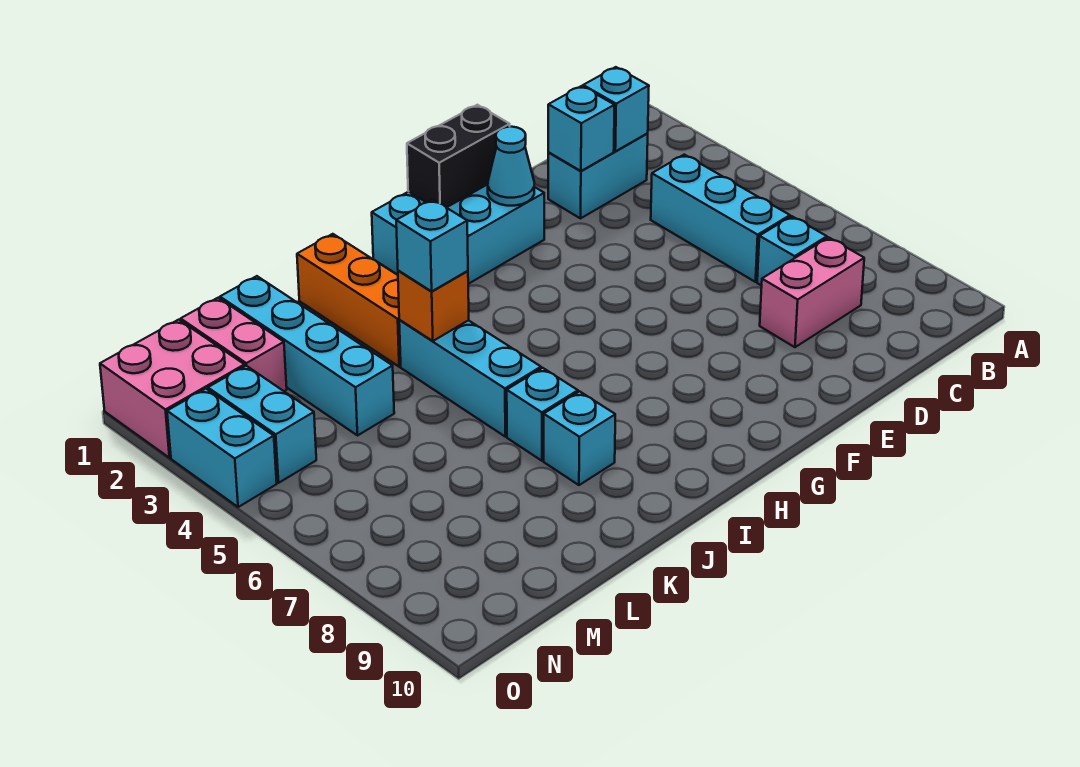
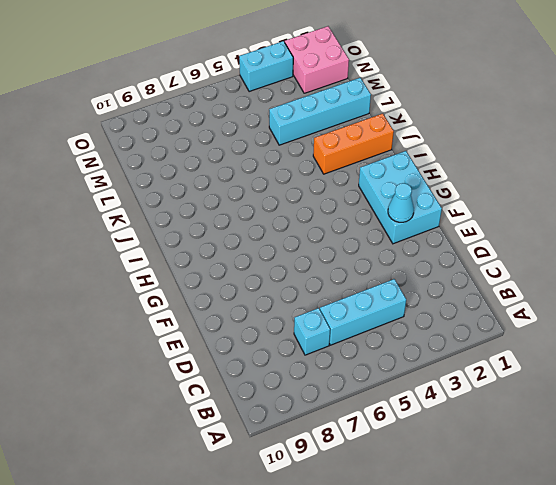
none -> cyan brick C2:D2 level 1
none -> pink brick C8:D8 level 1
none -> cyan brick J4:J6 level 1

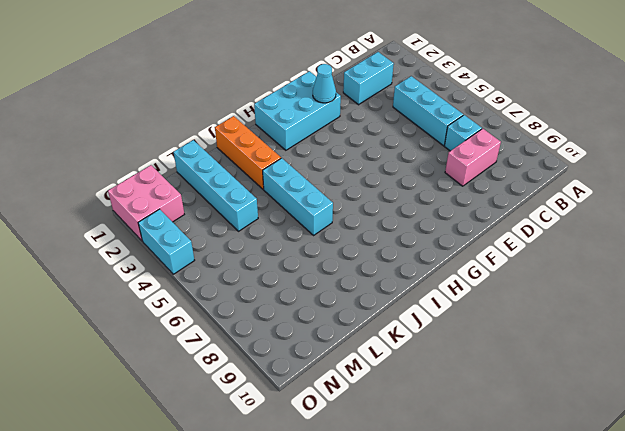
none -> cyan brick J7 level 1
none -> cyan brick J8 level 1
none -> pink brick M1:M2 level 1

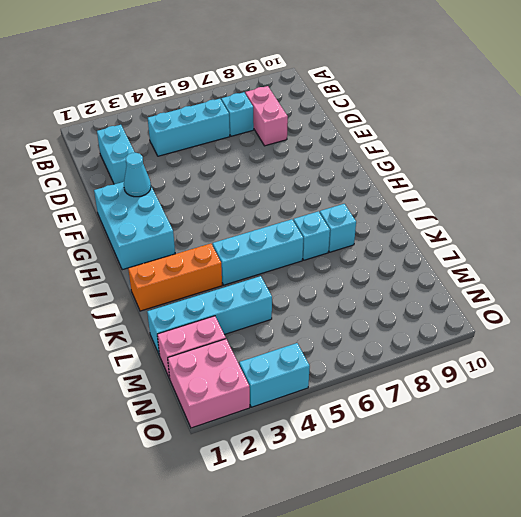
none -> cyan brick N3:N4 level 1
none -> cyan brick C2 level 2
none -> cyan brick D2 level 2

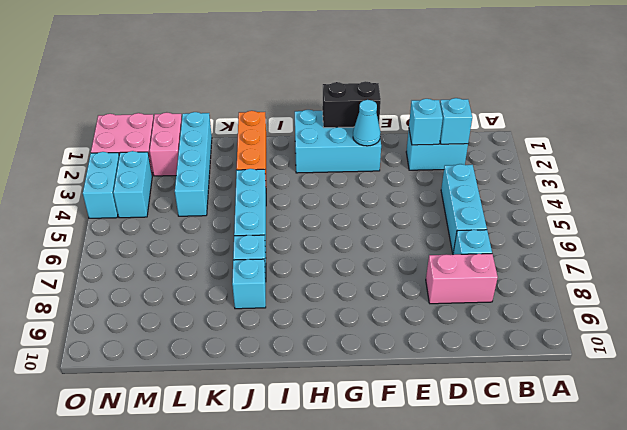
none -> orange brick J4 level 2
none -> cyan brick J4 level 3

